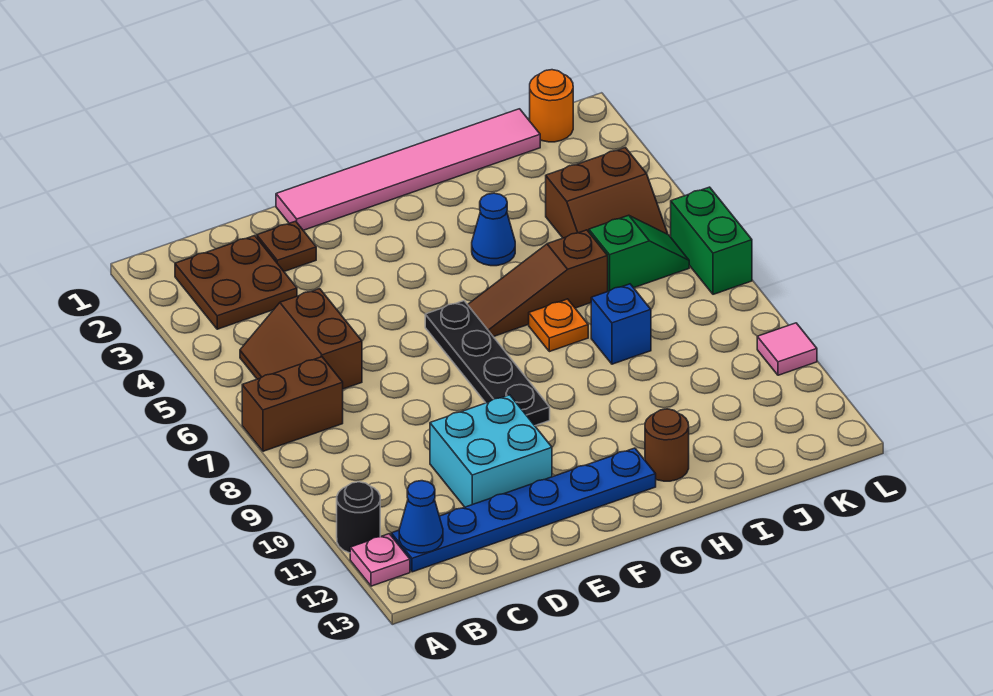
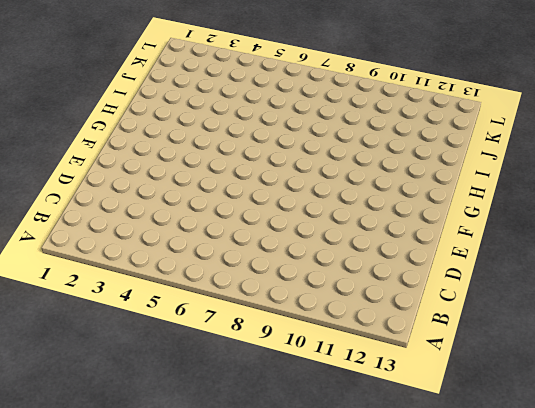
none -> brown brick A7:B7 level 1
none -> black round brick A11 level 1
none -> pink plate A12 level 1

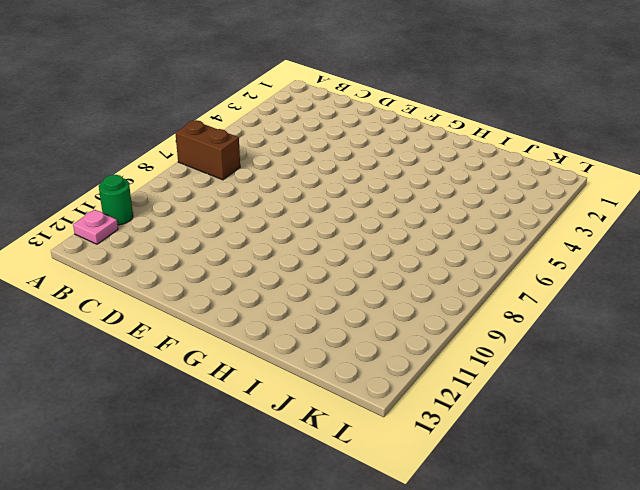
green round brick A11 level 1 -> black round brick A11 level 1
none -> brown plate B2:C3 level 1
none -> brown slope B5:C6 level 1 top C
none -> blue plate B12:G12 level 1

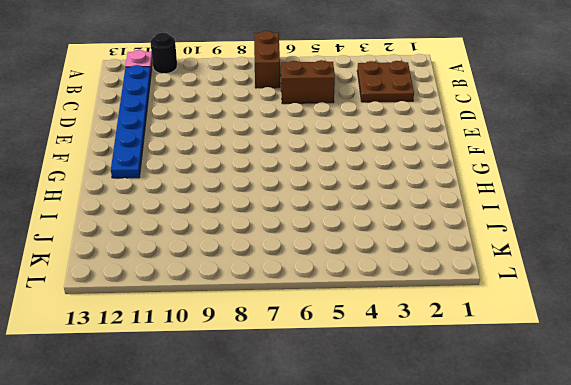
none -> brown plate D2 level 1
none -> cyan brick D10:E11 level 1
none -> pink tile E1:J1 level 1

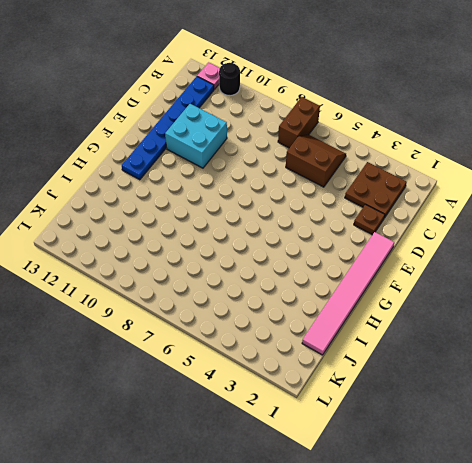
none -> black plate F6:F9 level 1
none -> brown slope G6:I6 level 1 top I
none -> blue cone H4 level 1

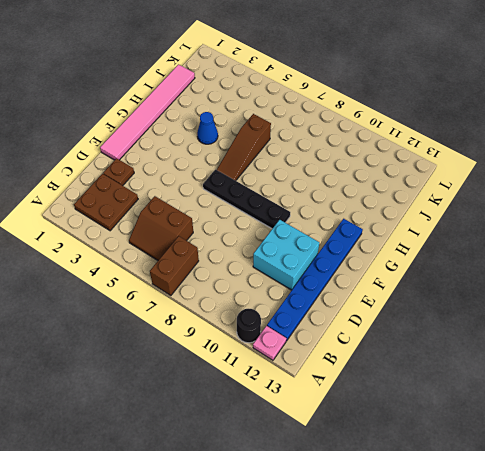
none -> orange plate H7 level 1
none -> brown round brick H12 level 1
none -> blue brick I8 level 1

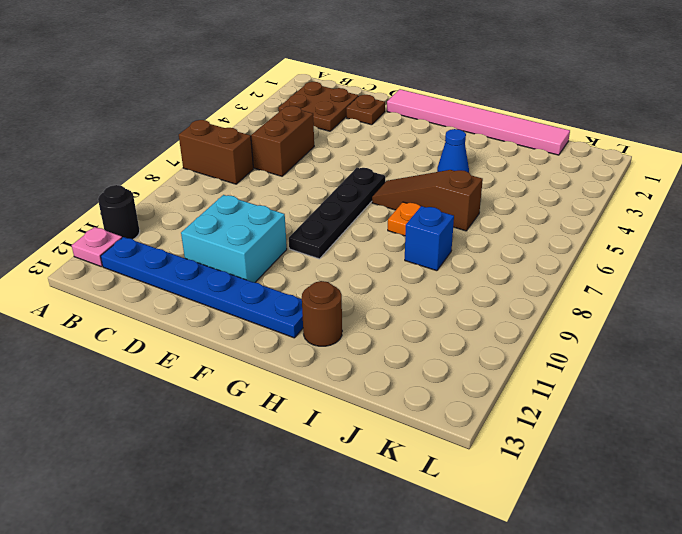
none -> brown slope J4:K5 level 1 top 4
none -> green slope J6:K6 level 1 top J
none -> orange round brick K1 level 1

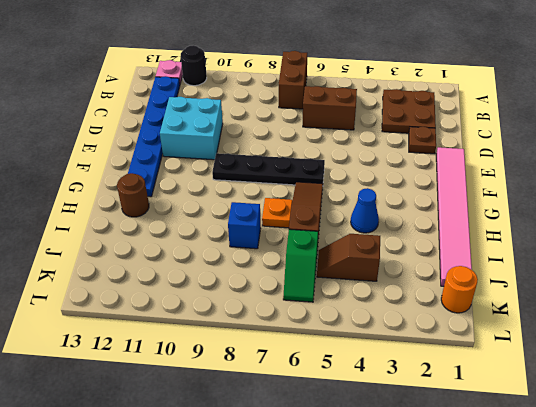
brown slope J4:J5 level 1 top 4 -> brown slope J4:K5 level 1 top 4
none -> green brick L6:L7 level 1
none -> pink tile L10 level 1
none -> blue cone B12 level 2

